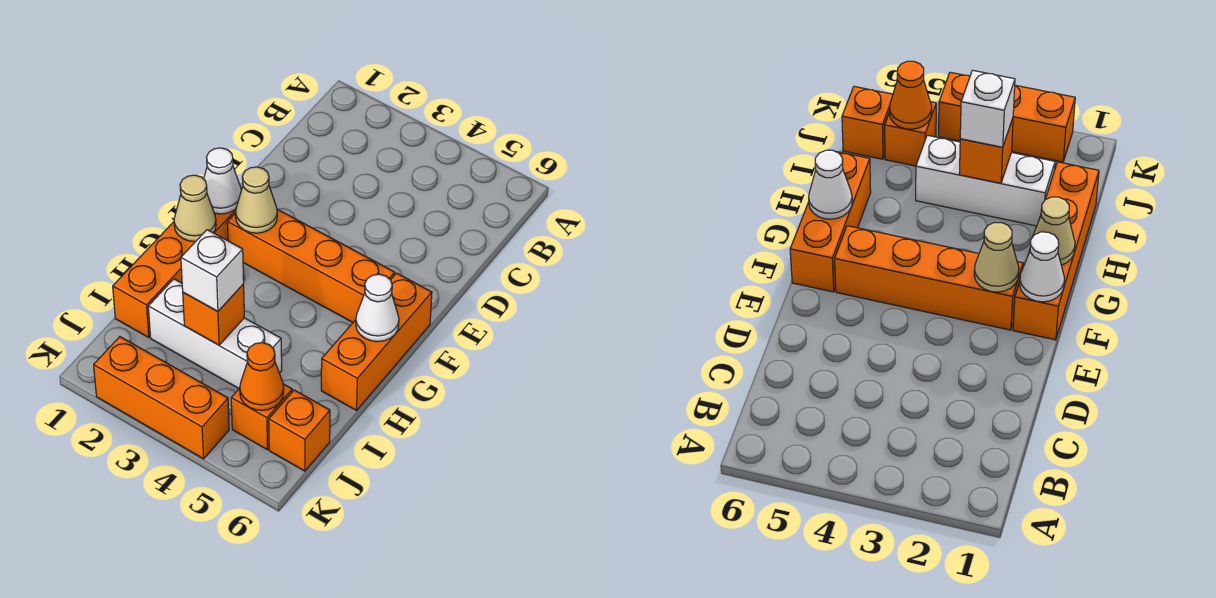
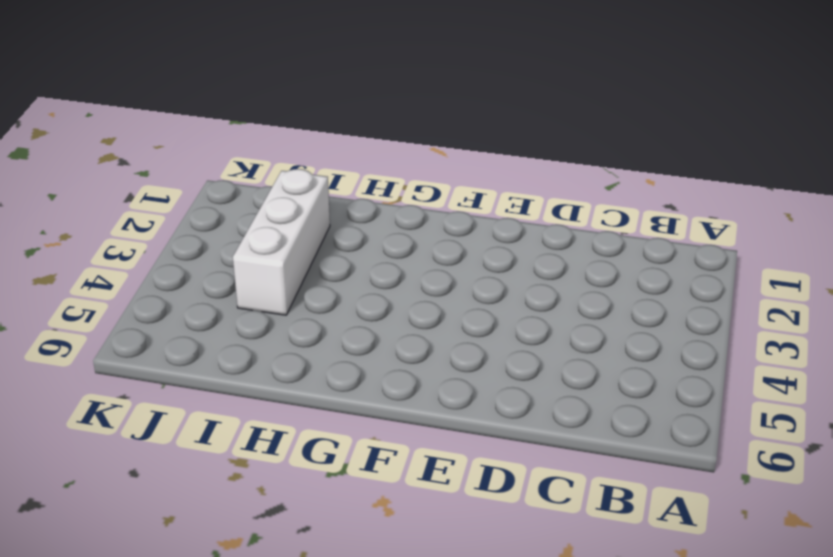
none -> orange brick F1:I1 level 1
none -> orange brick F2:F5 level 1
none -> orange brick F6:H6 level 1

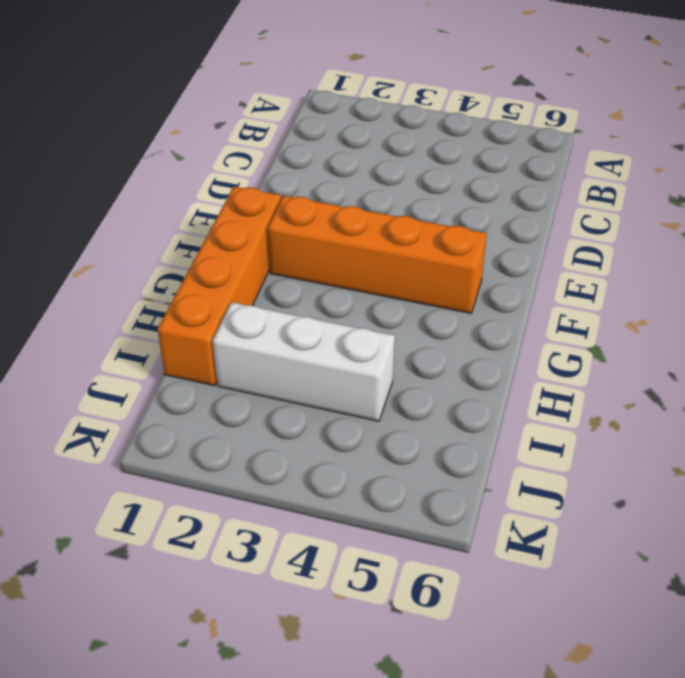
none -> orange brick F6:H6 level 1
none -> orange brick J5 level 1
none -> orange brick J6 level 1

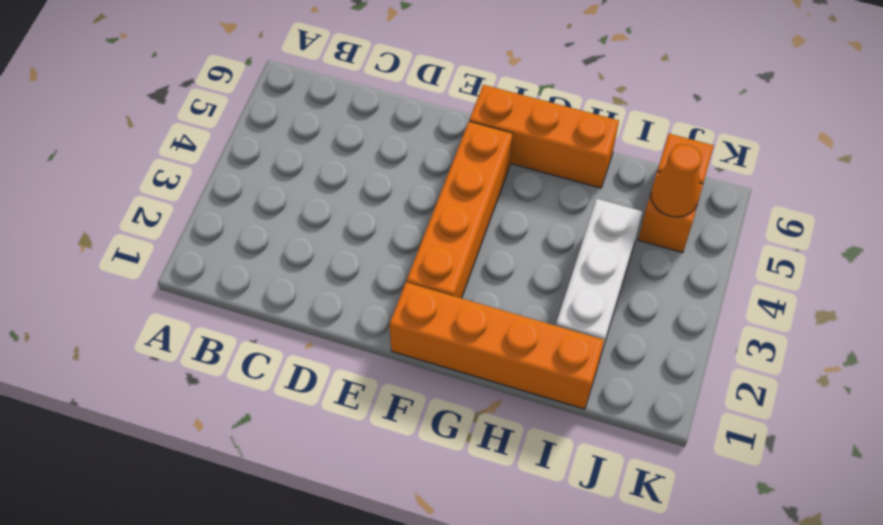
none -> orange brick K2:K4 level 1
none -> white cone F1 level 2
none -> tan cone F2 level 2

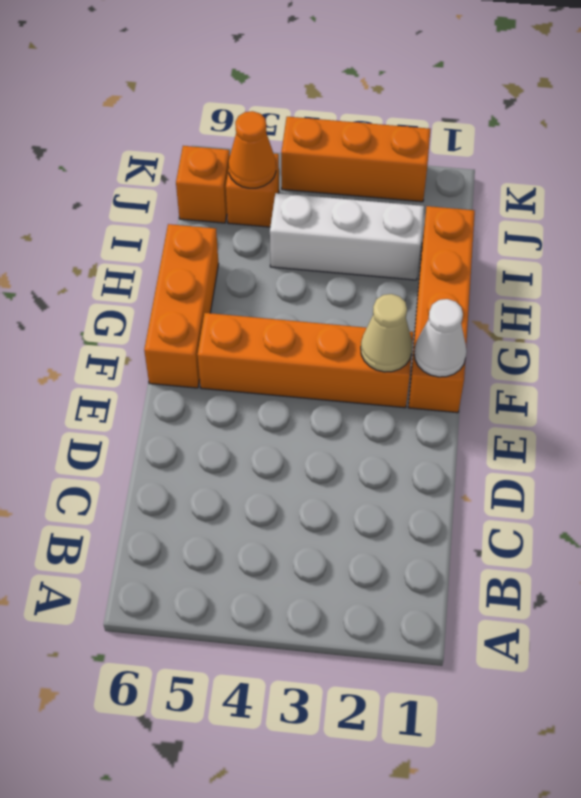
none -> tan cone G1 level 2
none -> white cone G6 level 2
none -> orange brick I3 level 2

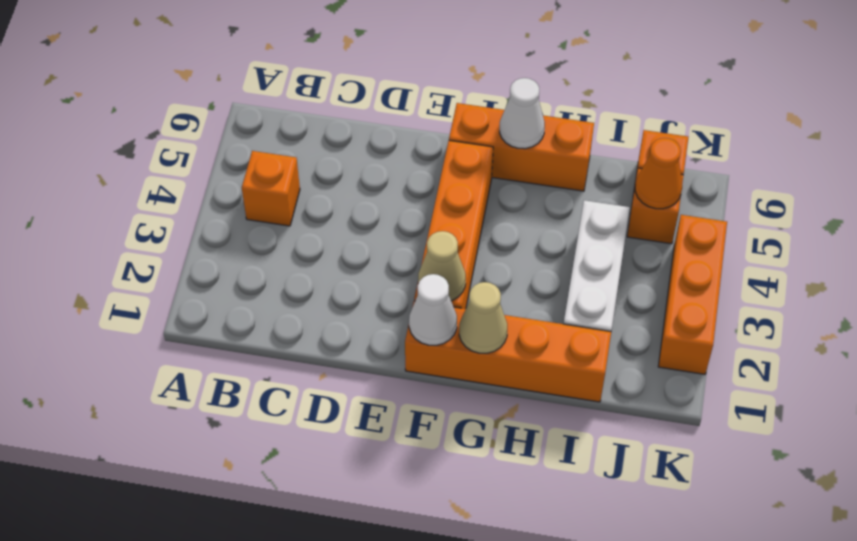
orange brick B4 level 1 -> orange brick I3 level 2
none -> white brick I3 level 3

